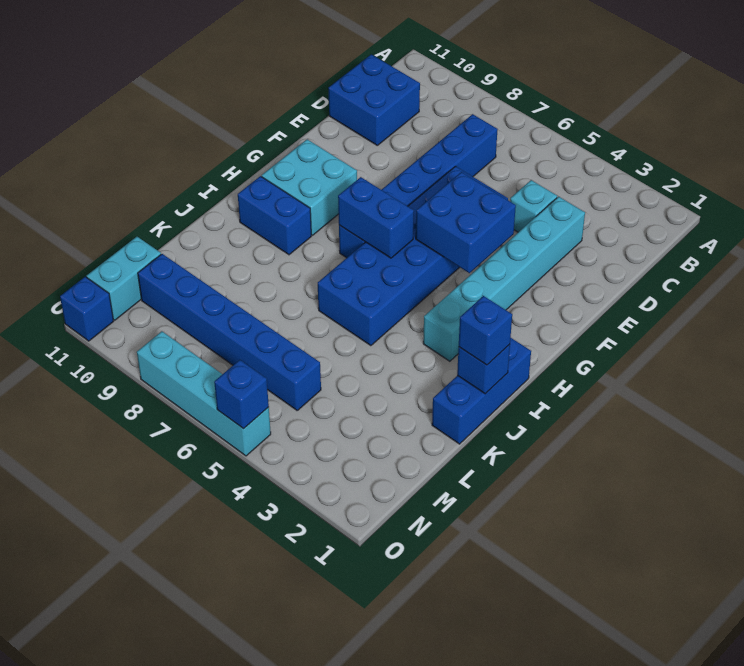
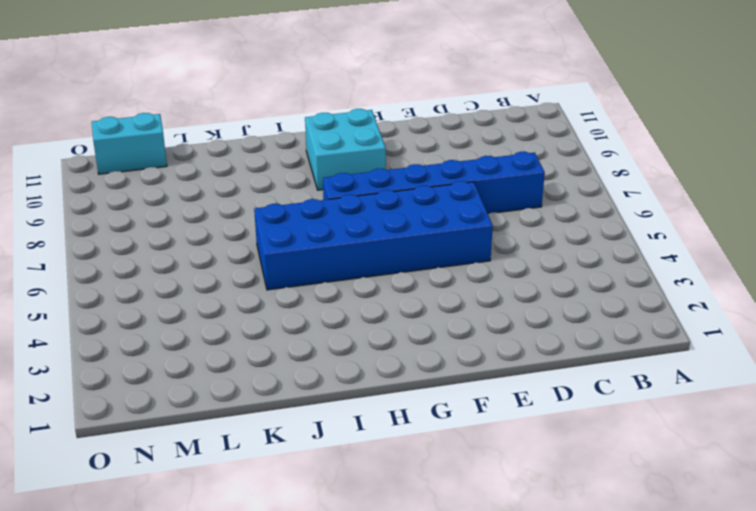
none -> blue brick C10:D11 level 1
none -> cyan brick D3:I3 level 1
none -> cyan brick D4 level 1

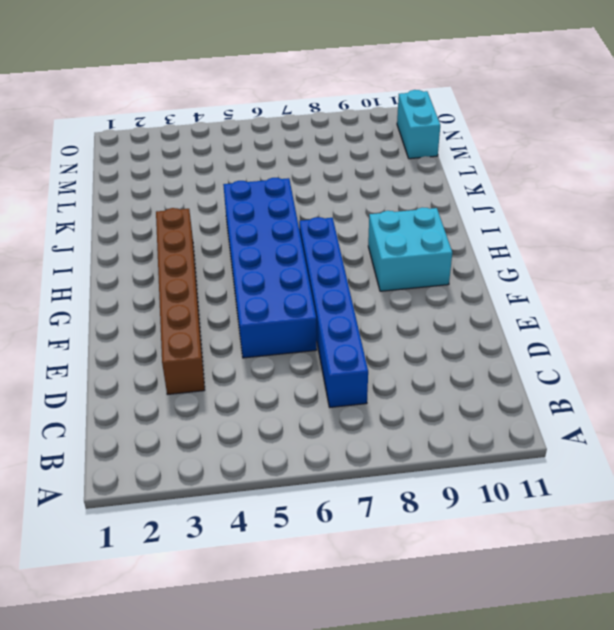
brown brick D3:I3 level 1 -> cyan brick D3:I3 level 1
none -> blue brick C10:D11 level 1
none -> cyan brick D4 level 1
none -> blue brick I1:K1 level 1

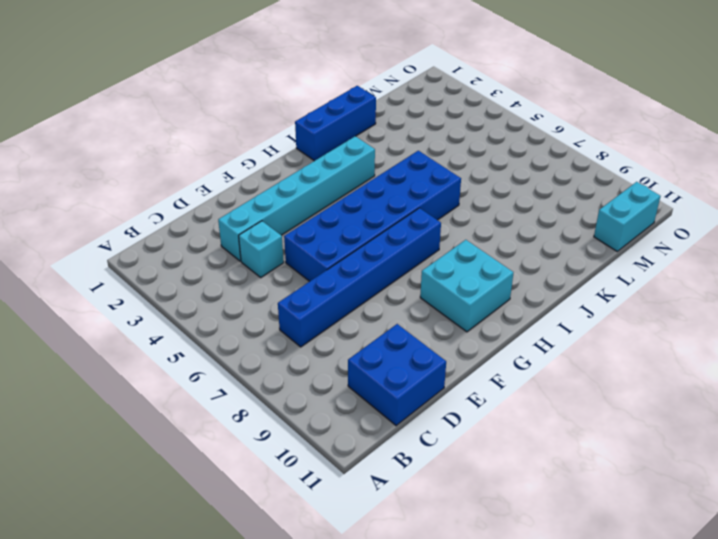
none -> blue brick I9:I10 level 1
none -> blue brick M5:M10 level 1
none -> cyan brick O5:O8 level 1

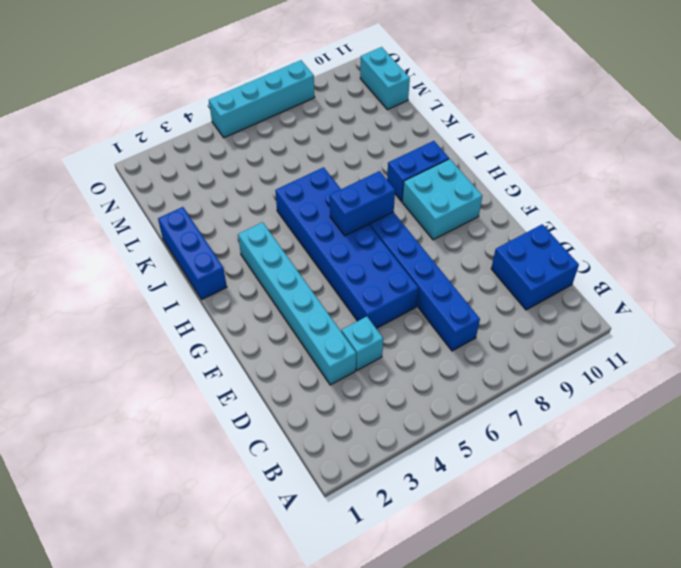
none -> blue brick M5:M10 level 1
none -> blue brick O11 level 1
none -> blue brick F4:G5 level 2

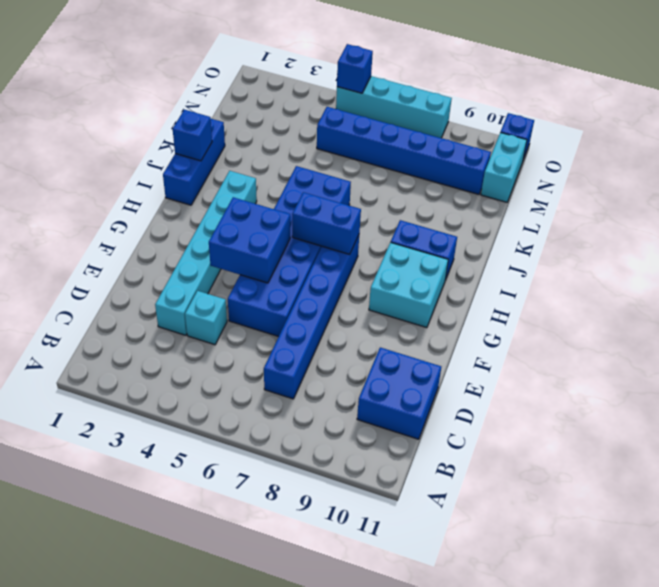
none -> blue brick J1 level 3

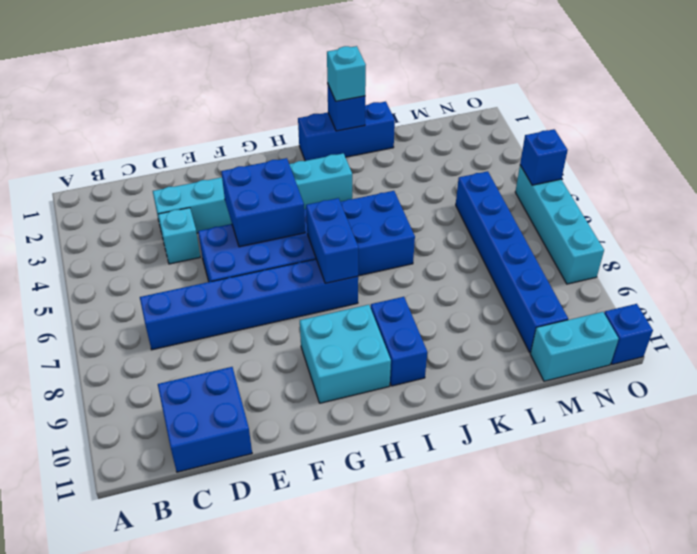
cyan brick J1 level 3 -> blue brick J1 level 3

